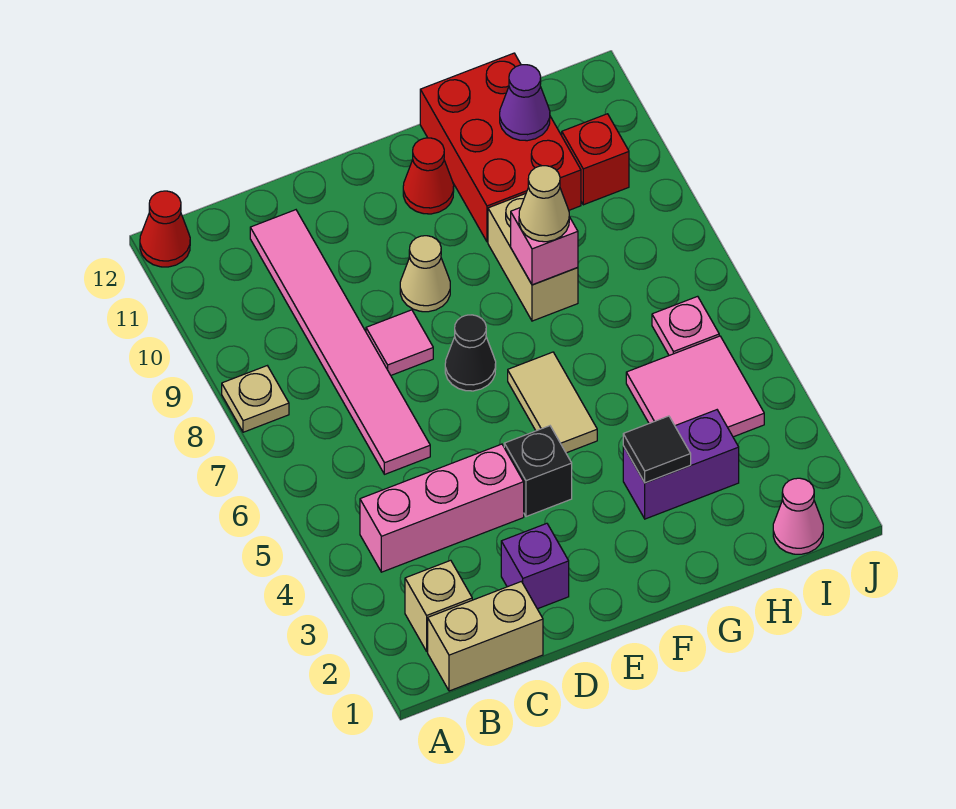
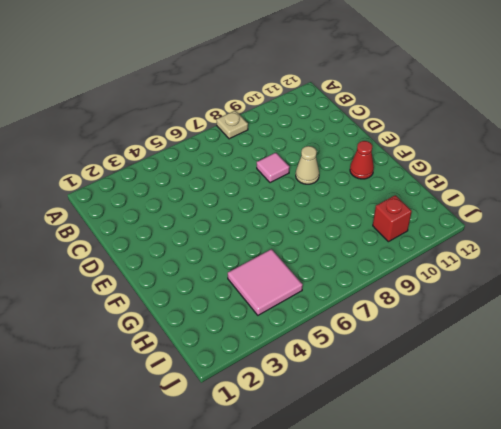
none -> red cone A12 level 1
none -> tan brick B1:C1 level 1
none -> tan brick B2 level 1

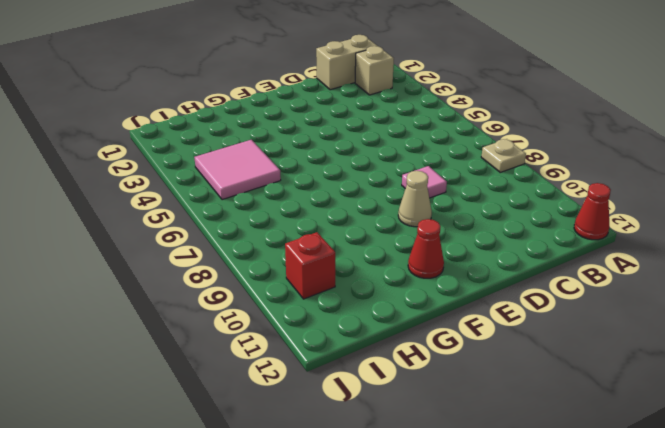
none -> pink brick B4:D4 level 1
none -> pink tile C6:C11 level 1
none -> purple brick D2 level 1

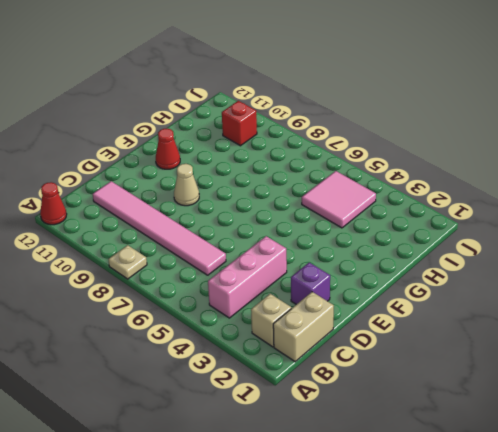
none -> pink tile D8 level 1
none -> black brick E4 level 1
none -> black cone E7 level 1

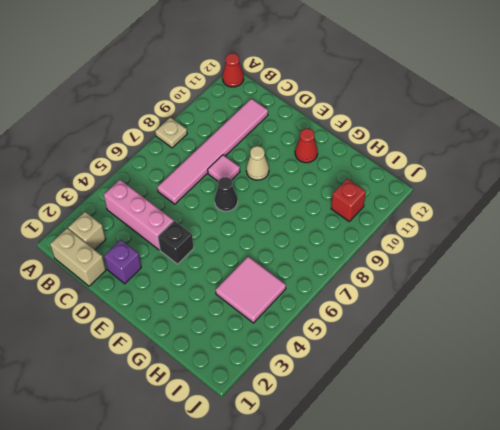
none -> tan tile F5:F6 level 1
none -> purple brick G3:H3 level 1
none -> tan brick G8:G9 level 1

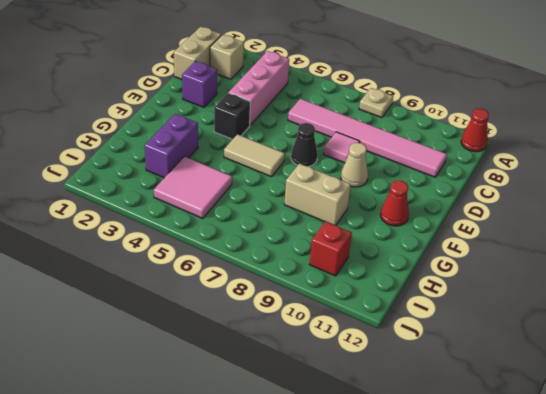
none -> red brick G10:H12 level 1
none -> pink cone I1 level 1
none -> pink plate I6 level 1

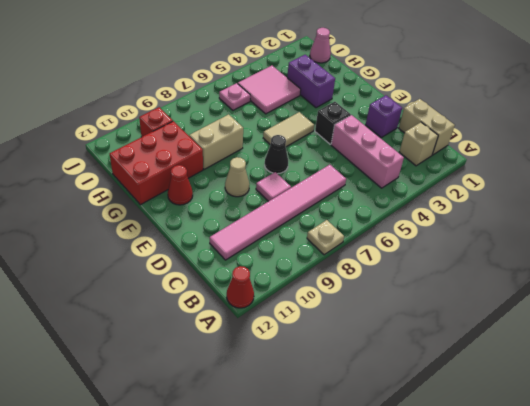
none -> black tile G3 level 2
none -> pink brick G8 level 2
none -> purple cone H11 level 2

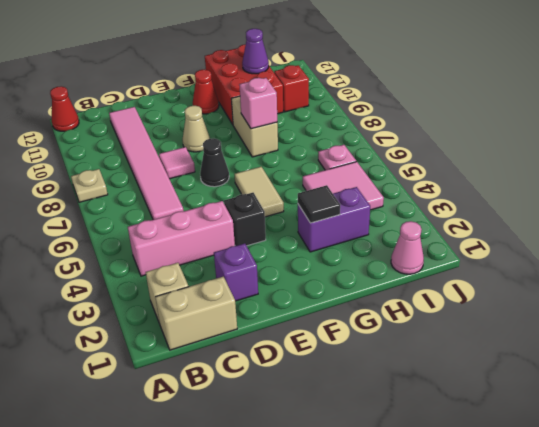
none -> tan cone G8 level 3

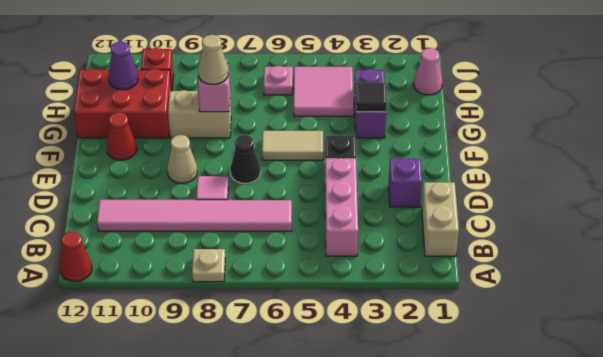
none -> tan brick B2 level 1

